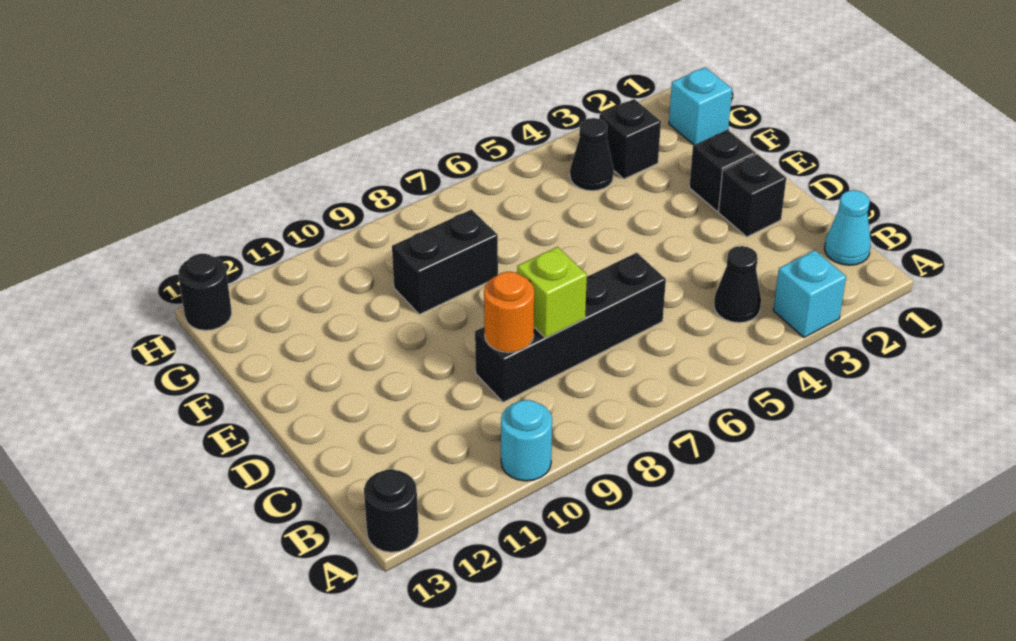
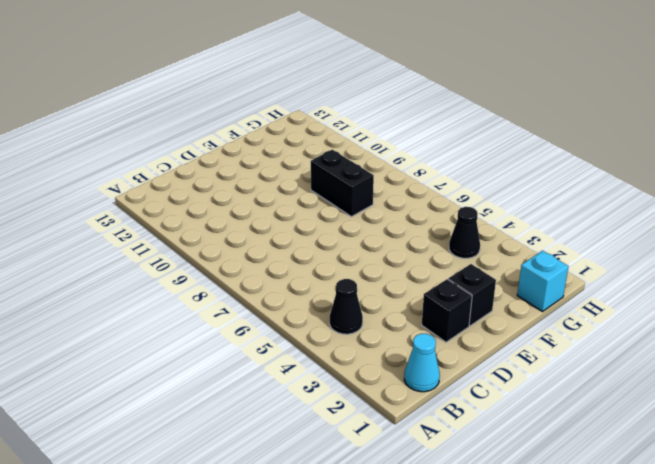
none -> cyan brick A3 level 1
none -> cyan round brick A10 level 1
none -> black round brick A13 level 1

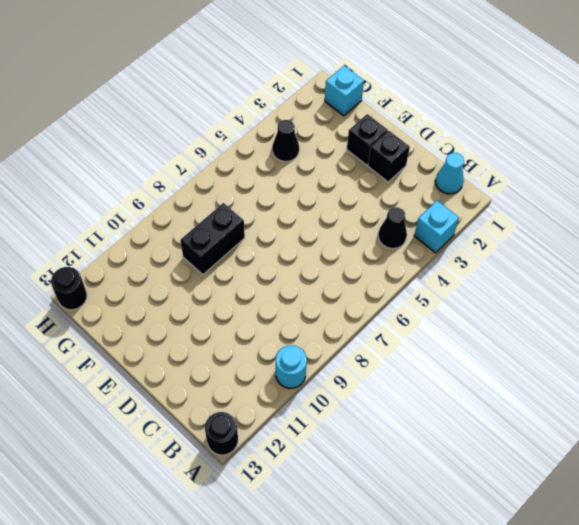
none -> black brick C6:C9 level 1
none -> black brick G3 level 1
none -> lime brick C8 level 2

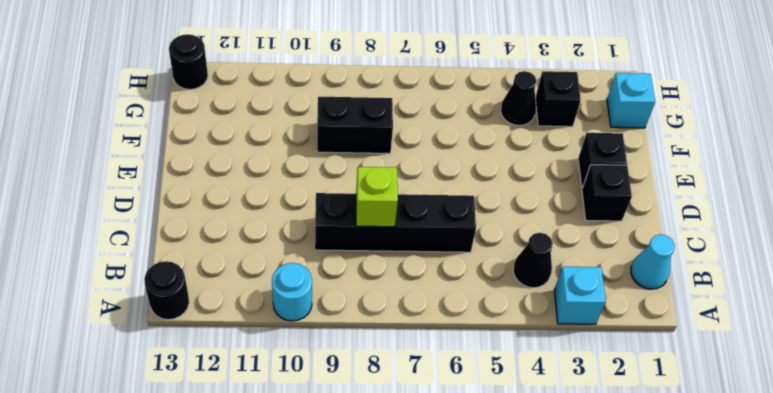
none -> orange round brick C9 level 2

